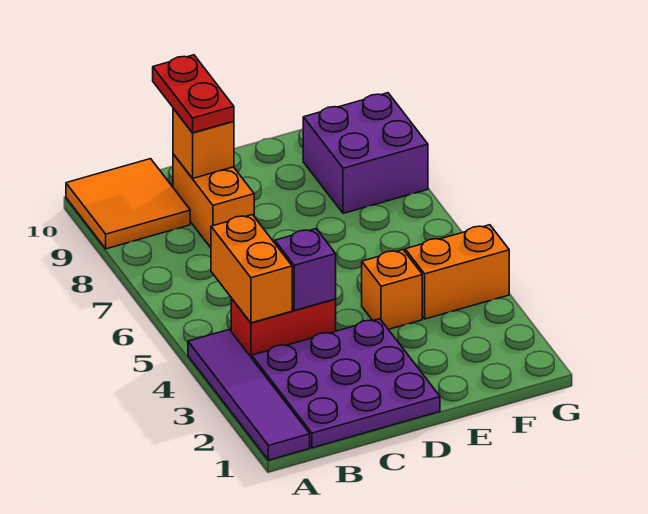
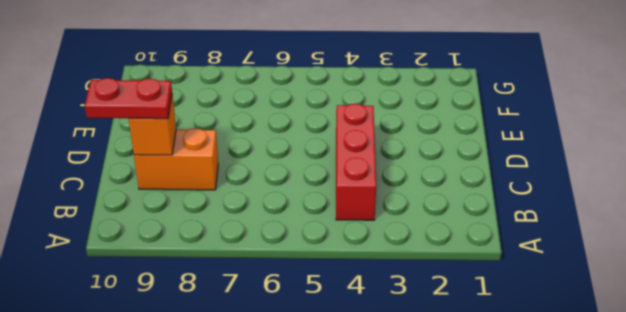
red brick B4:D4 level 1 -> red brick B4:C4 level 1
none -> purple tile A1:A4 level 1
none -> orange tile A9:B10 level 1
none -> purple plate B1:D3 level 1

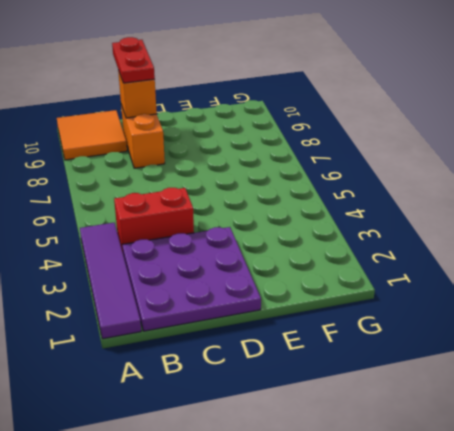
none -> orange brick E4 level 1
none -> orange brick F4:G4 level 1
none -> purple brick F8:G9 level 1

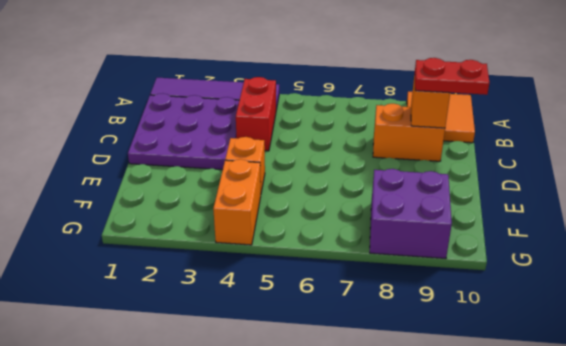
none -> orange brick B4:B5 level 2
none -> purple brick C4 level 2

